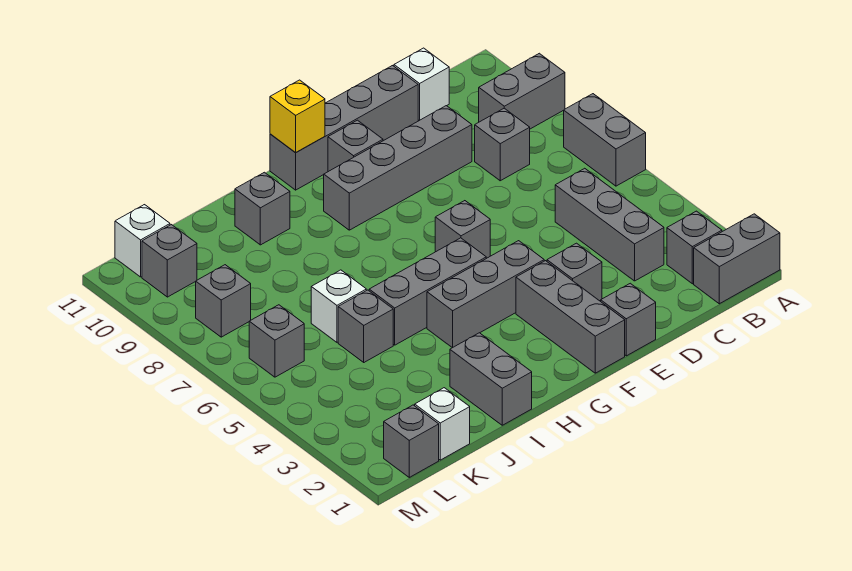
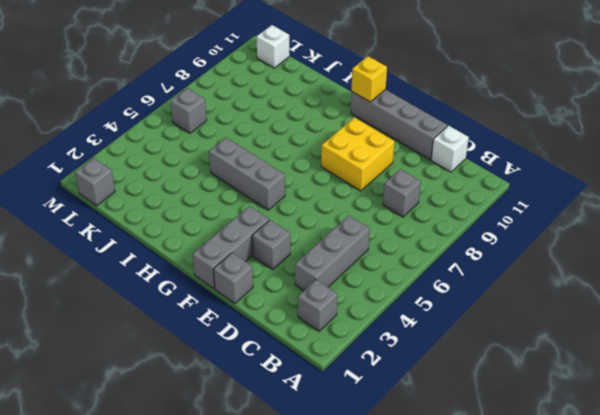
yellow brick E8:F9 level 1 -> grey brick D9:G9 level 1
none -> grey brick A1:B1 level 1
none -> grey brick A6:A7 level 1
none -> grey brick A9:B9 level 1

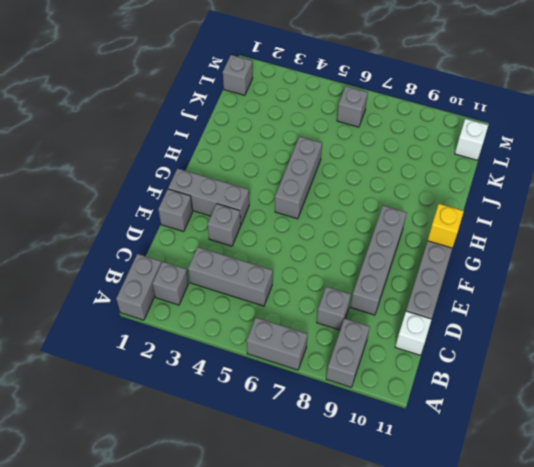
none -> grey brick F4:H4 level 1
none -> grey brick F6 level 1
none -> grey brick F10 level 1

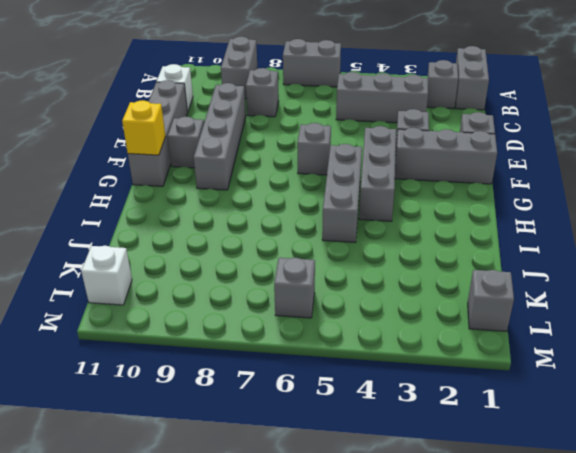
none -> grey brick I1:I2 level 1
none -> grey brick I10 level 1
none -> grey brick J5 level 1

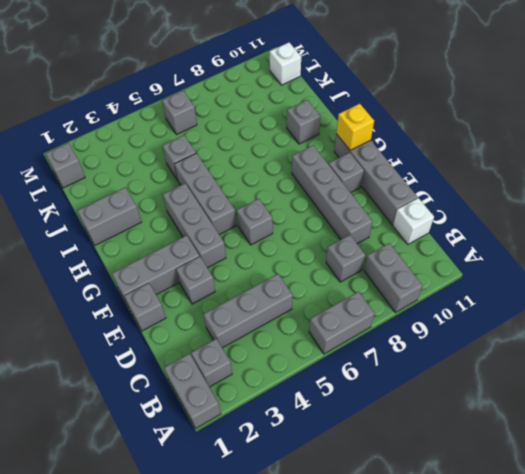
none -> white brick J6 level 1
none -> white brick K1 level 1
none -> grey brick L8 level 1

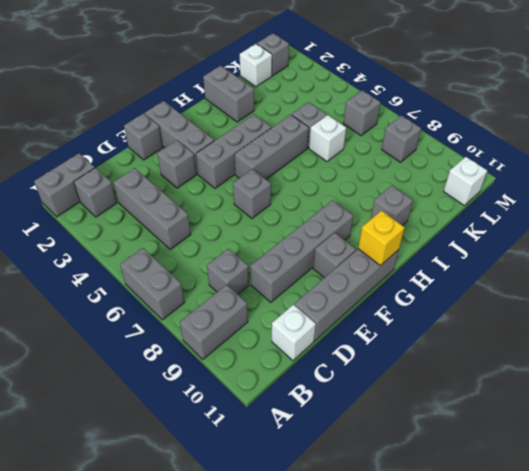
none -> grey brick L10 level 1

